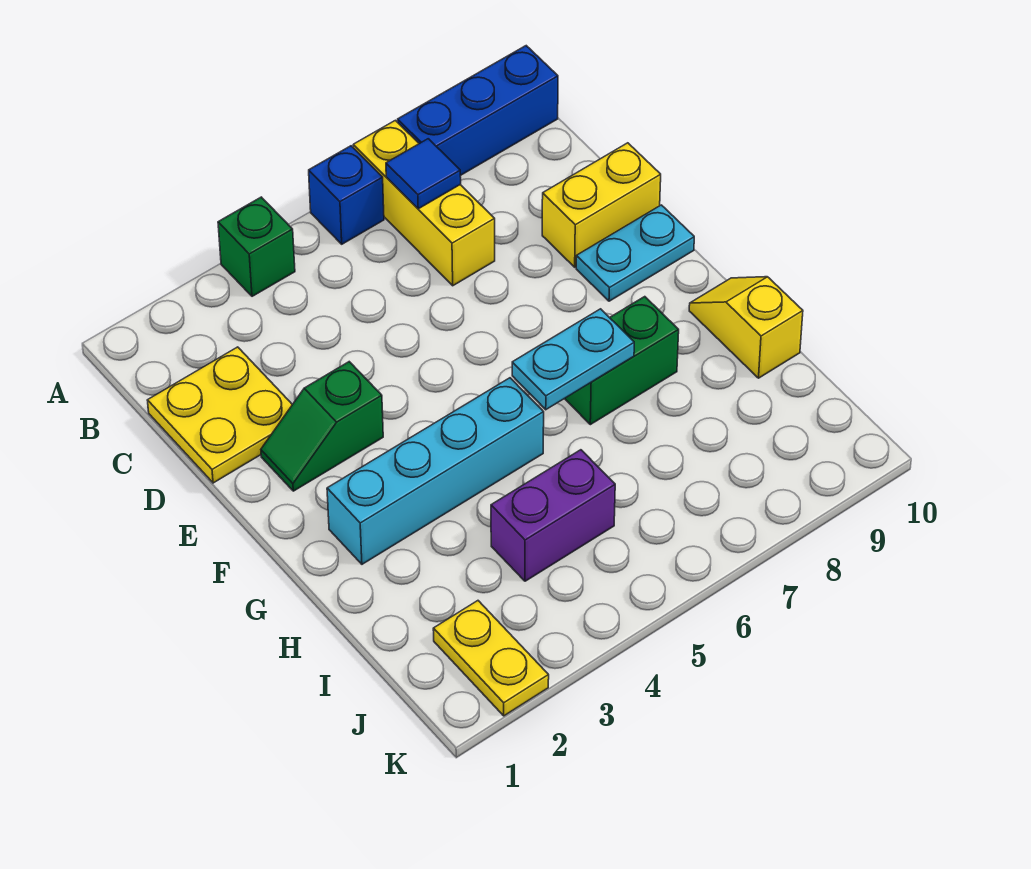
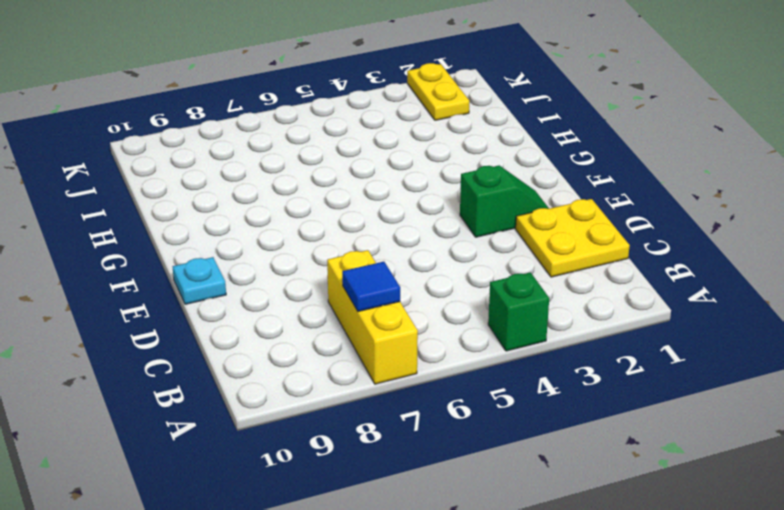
cyan plate E10 level 1 -> cyan plate E9:E10 level 1
none -> blue brick A6 level 1
none -> blue brick A8:A10 level 1
none -> yellow brick D9:D10 level 1

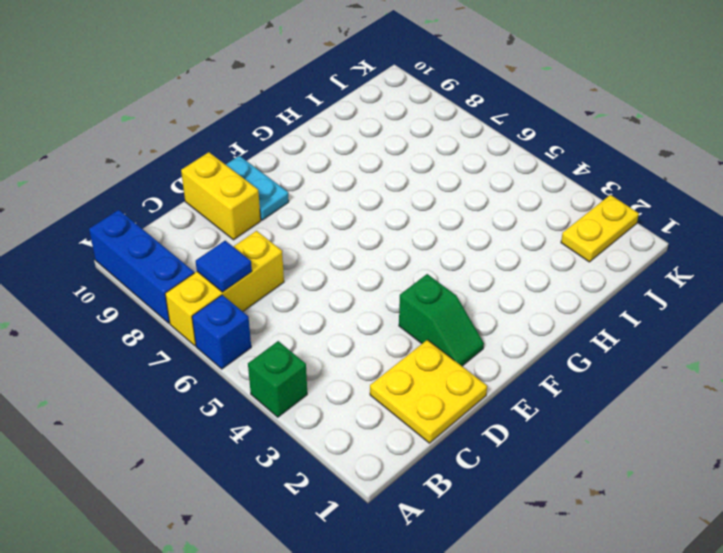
none -> cyan brick G2:G5 level 1
none -> green brick G7:G8 level 1
none -> yellow slope G10:H10 level 1 top H

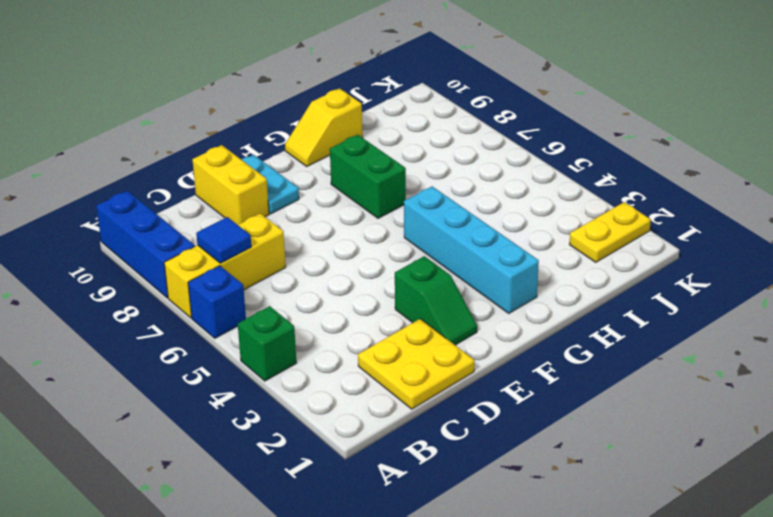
none -> purple brick I4:I5 level 1
none -> cyan plate G6:G7 level 2

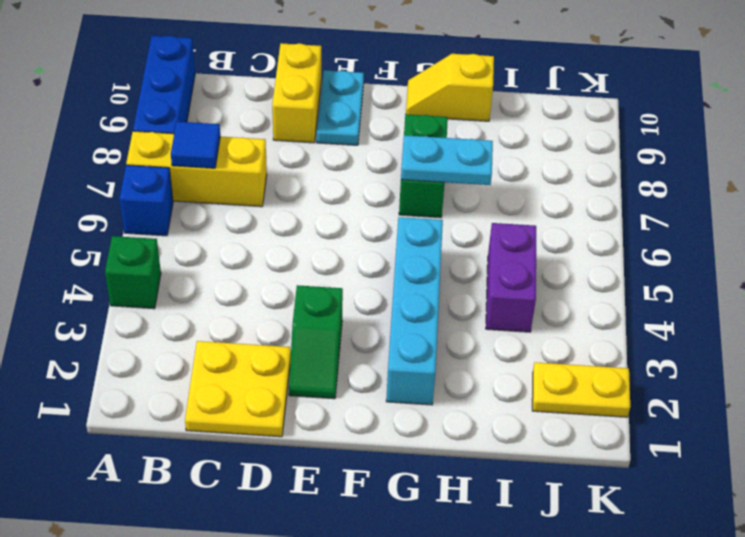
cyan plate G7:H7 level 2 -> cyan plate G6:G7 level 2

